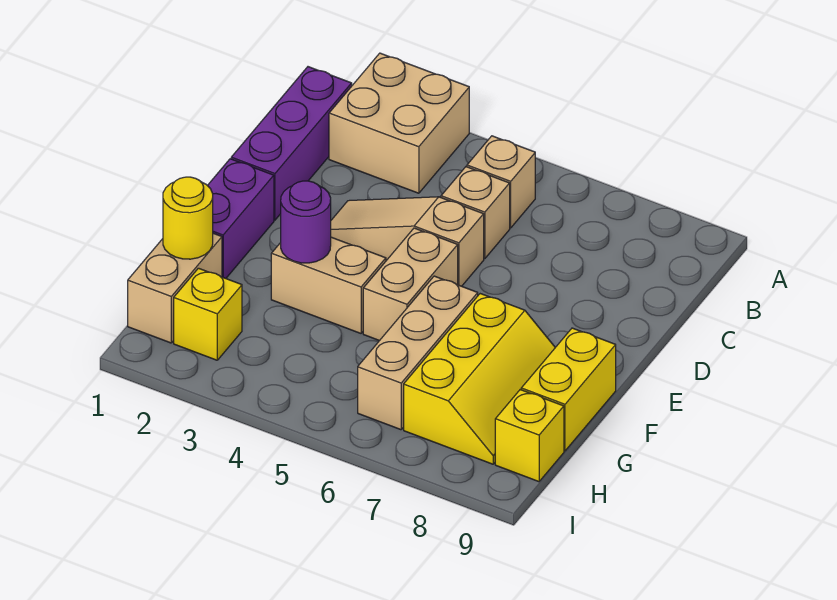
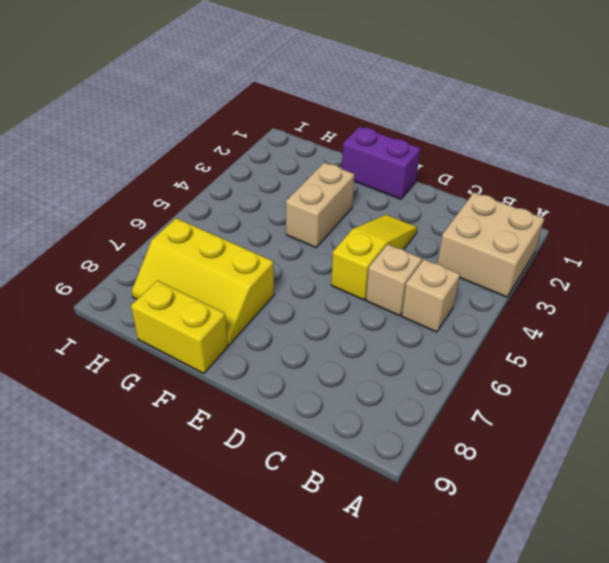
yellow slope D3:D5 level 1 top 5 -> tan slope D3:D5 level 1 top 5
none -> purple brick B1:D1 level 1
none -> tan brick E5:F5 level 1
none -> tan brick F6:H6 level 1

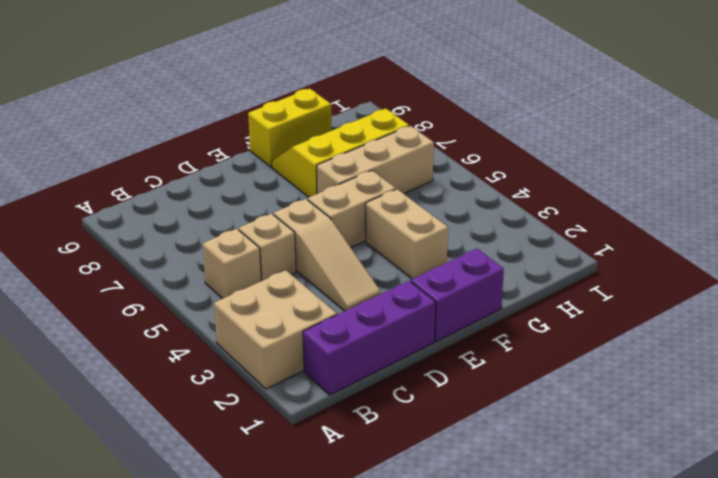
none -> tan brick G1:H1 level 1
none -> yellow brick H2 level 1
none -> yellow brick H9 level 1

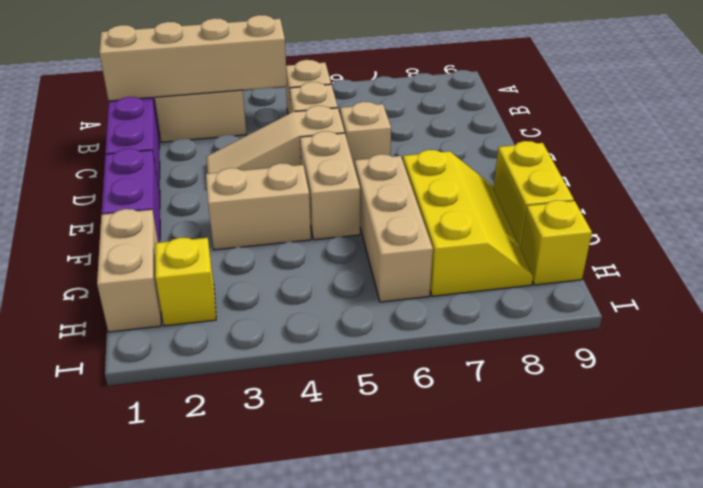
tan brick B1:B4 level 2 -> none
tan brick D6 level 1 -> none
none -> purple round brick F3 level 2
none -> yellow round brick G1 level 2

